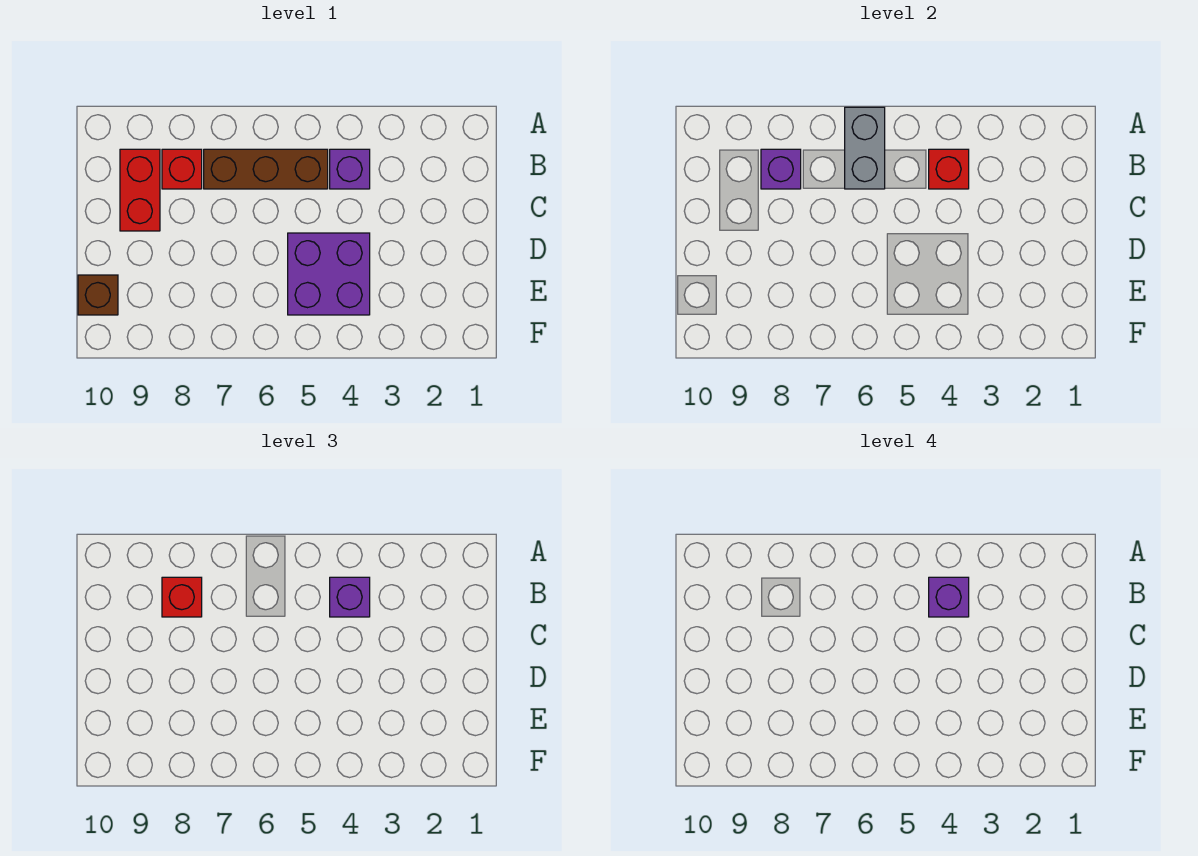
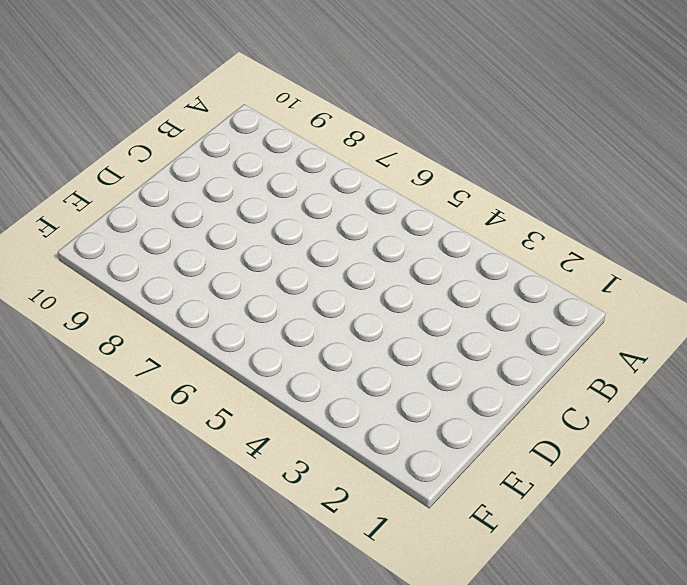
none -> purple brick B4 level 1
none -> brown brick B5:B7 level 1
none -> red brick B8 level 1

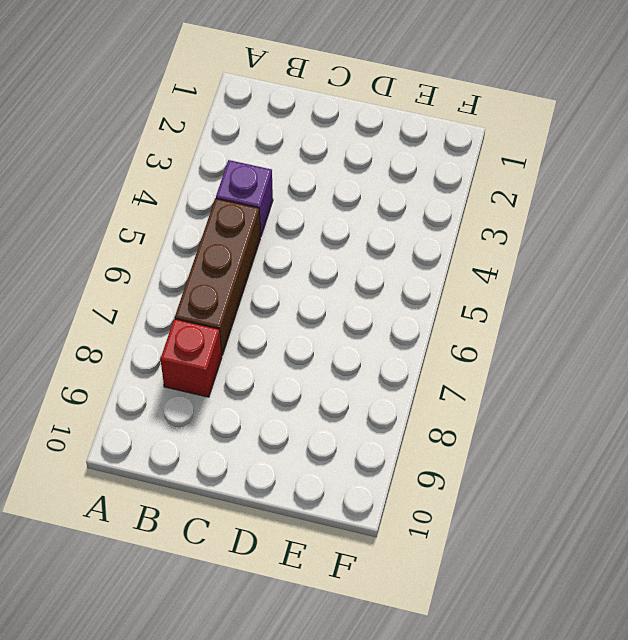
none -> red brick B9:C9 level 1
none -> purple brick D4:E5 level 1
none -> brown brick E10 level 1

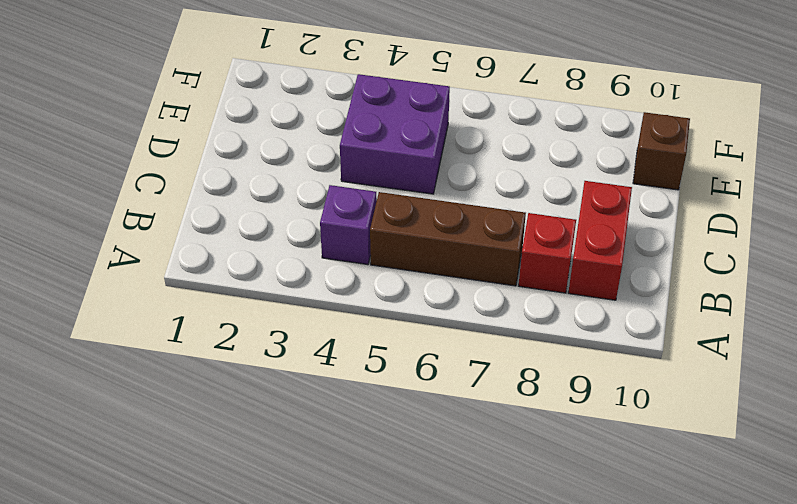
none -> grey brick A6:B6 level 2
none -> red brick B4 level 2
none -> purple brick B8 level 2

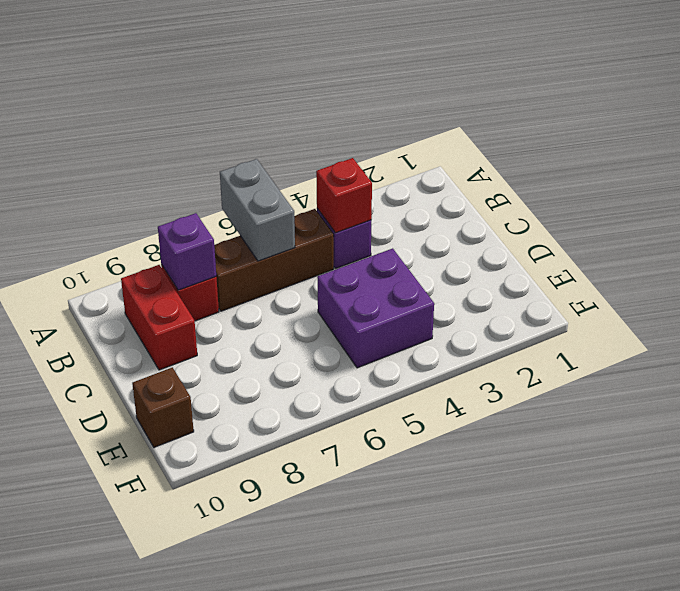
none -> purple brick B4 level 3
none -> red brick B8 level 3
none -> purple brick B4 level 4

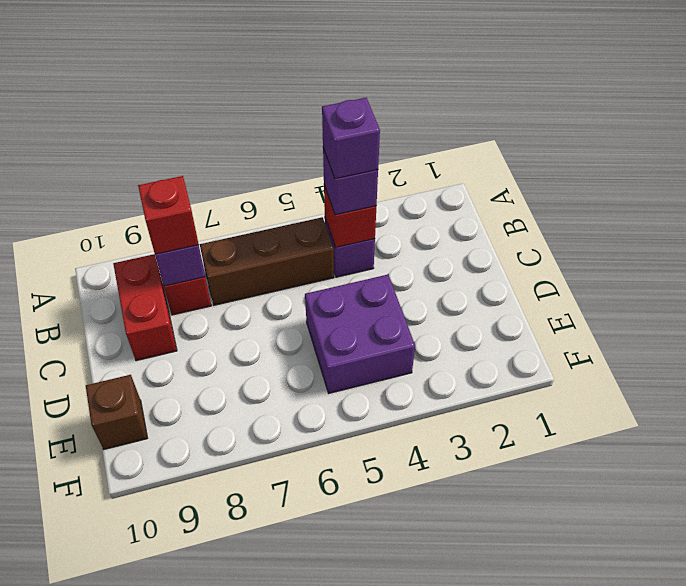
none -> grey brick A6:B6 level 2

